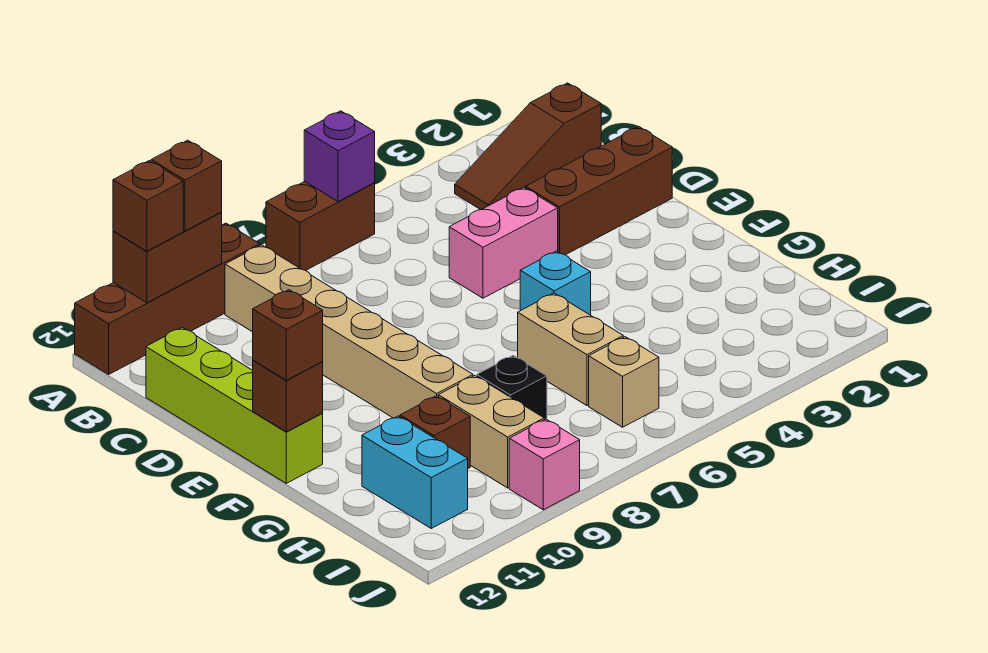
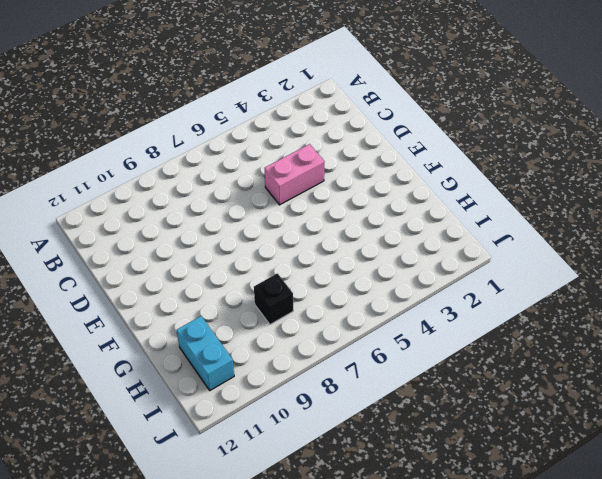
none -> brown brick A6:A7 level 1
none -> brown brick A9:A12 level 1
none -> brown slope B1:B3 level 1 top 1

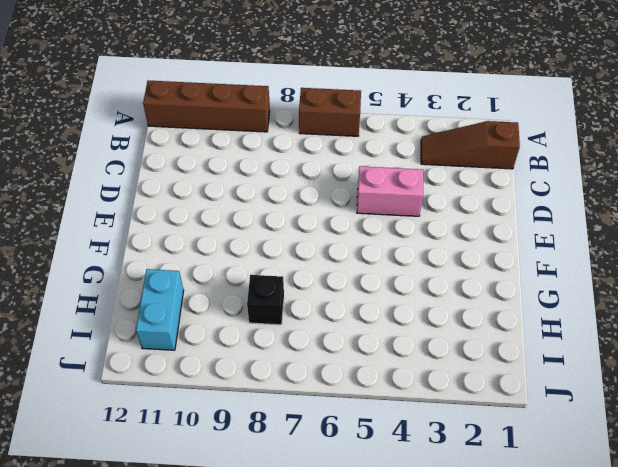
none -> tan brick B9:G9 level 1
none -> lime brick C12:F12 level 1
none -> brown brick D1:D3 level 1

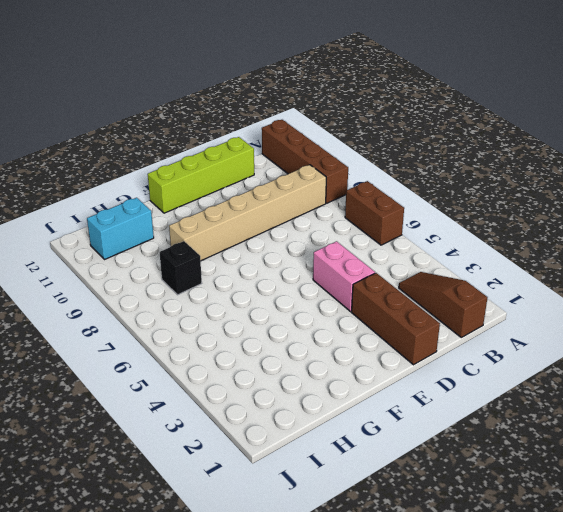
none -> cyan brick F5 level 1
none -> tan brick G6:H6 level 1
none -> tan brick H9:I9 level 1

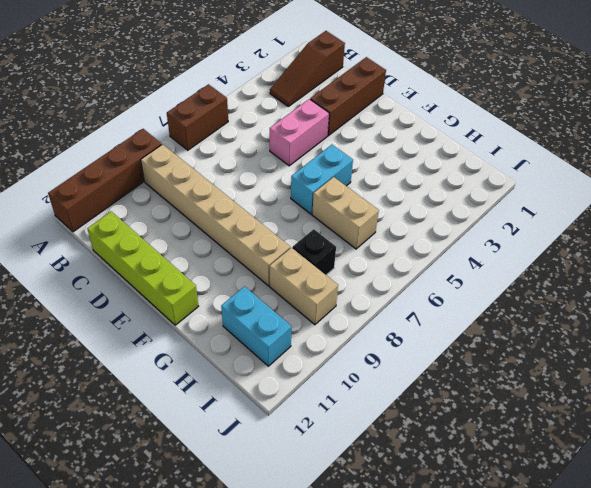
cyan brick F5:F6 level 1 -> cyan brick F5 level 1
none -> brown brick H10 level 1
none -> tan brick I6 level 1
none -> pink brick J9 level 1

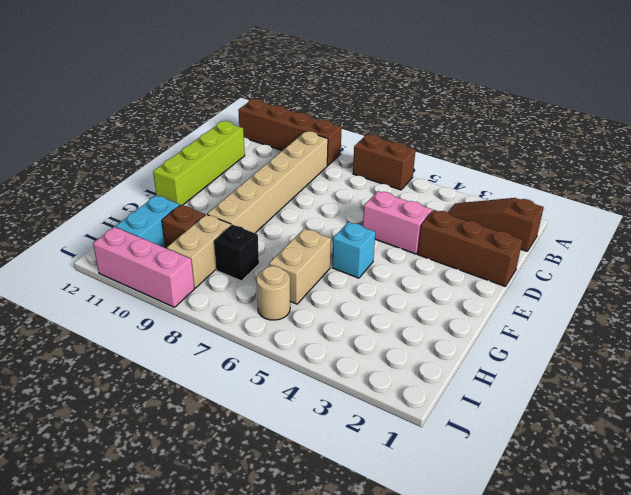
tan round brick I6 level 1 -> tan brick I6 level 1
pink brick J9:J11 level 1 -> pink brick J9 level 1
none -> purple brick A6 level 2
none -> brown brick A10:A11 level 2
none -> brown brick F12 level 2

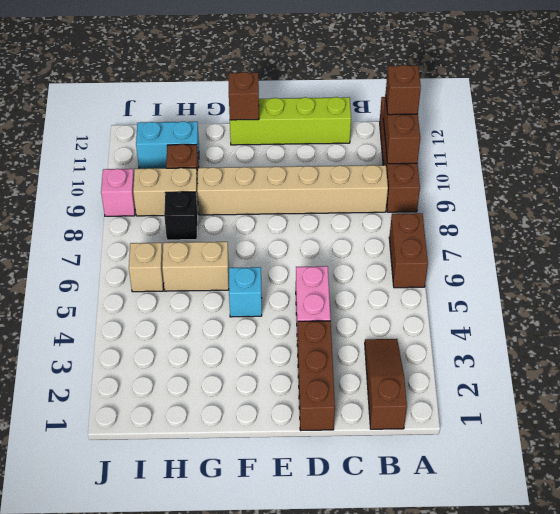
none -> purple brick A6 level 2
none -> brown brick A10 level 3
none -> brown brick F12 level 3

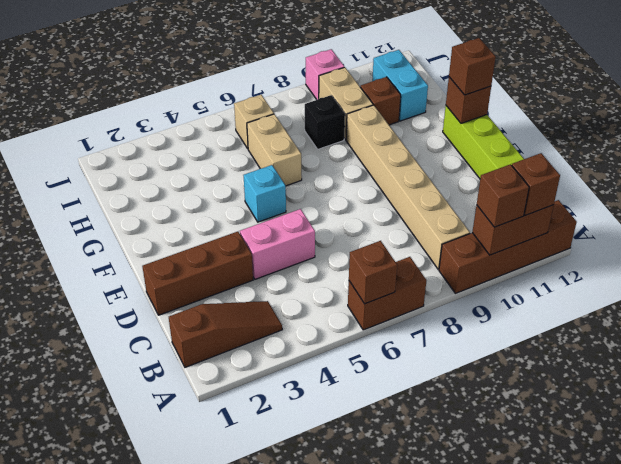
brown brick A6 level 2 -> purple brick A6 level 2

